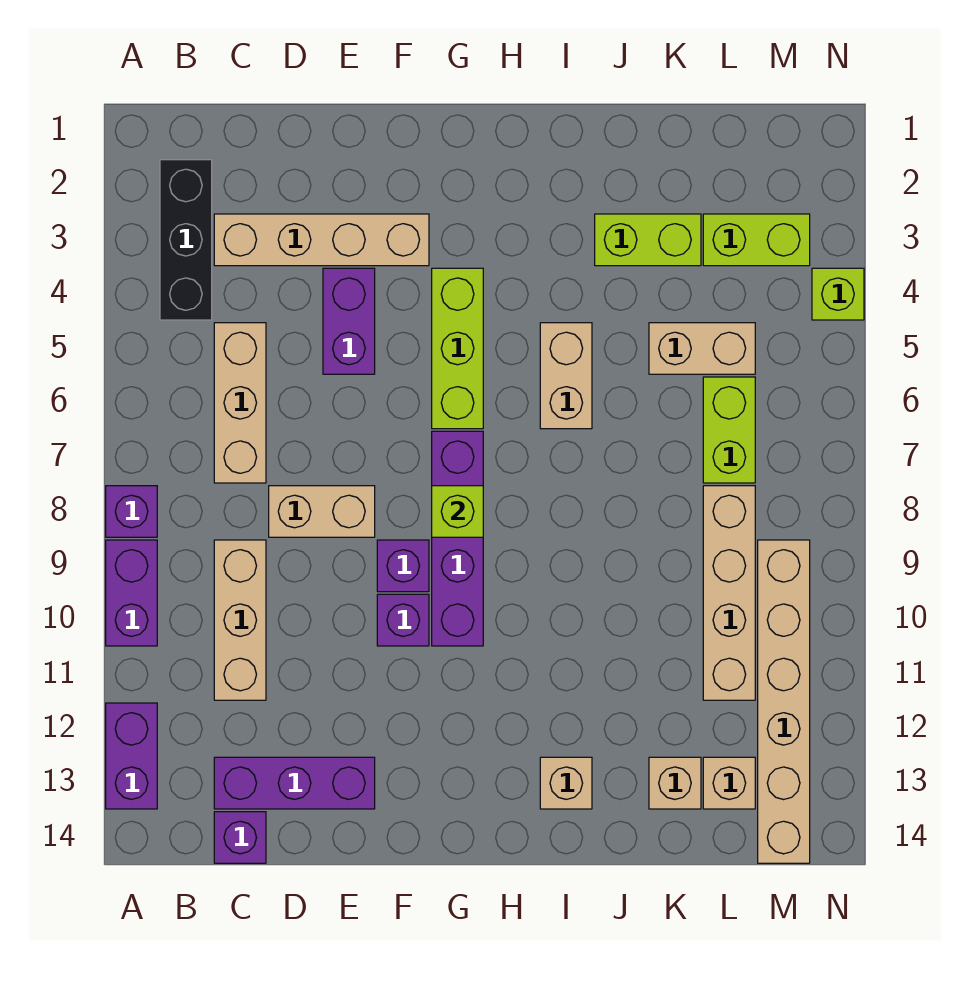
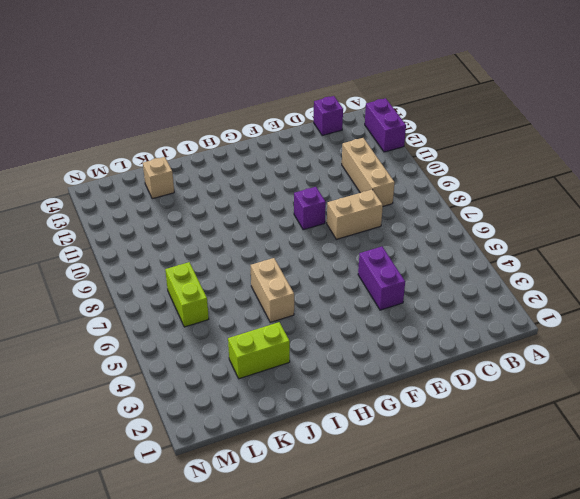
none -> purple brick A8 level 1
none -> purple brick A9:A10 level 1
none -> black brick B2:B4 level 1

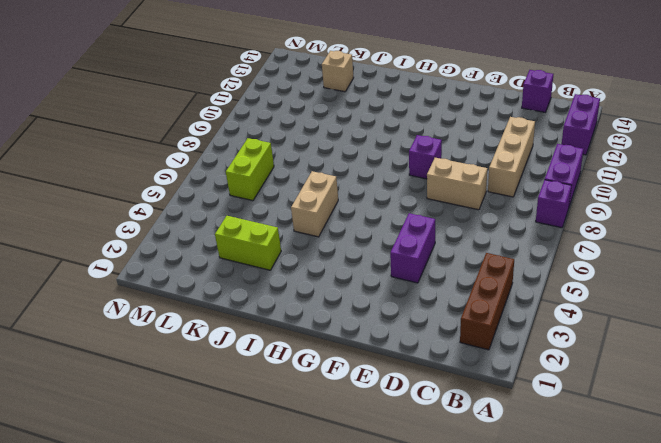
brown brick B2:B4 level 1 -> black brick B2:B4 level 1
none -> tan brick C3:F3 level 1
none -> tan brick C5:C7 level 1
none -> purple brick C13:E13 level 1

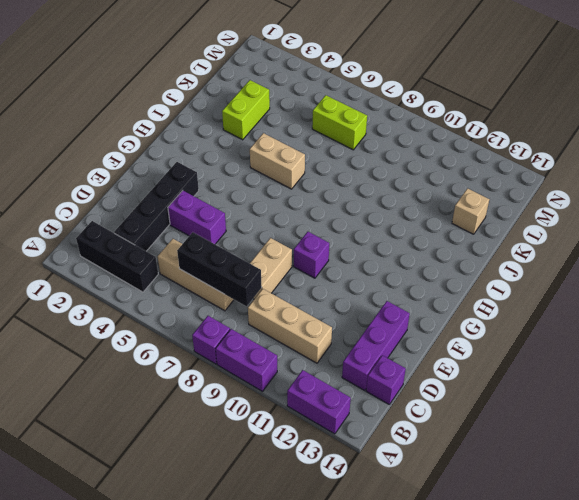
black brick C3:F3 level 1 -> tan brick C3:F3 level 1
black brick C6:C8 level 2 -> none
none -> purple brick F10 level 1
none -> lime brick G4:G6 level 1
none -> purple brick G7:G10 level 1

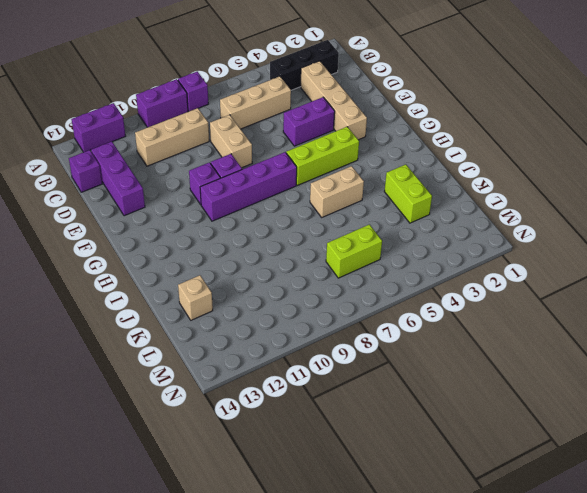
none -> tan brick I13 level 1
none -> tan brick K5:L5 level 1
none -> lime brick L3:M3 level 1

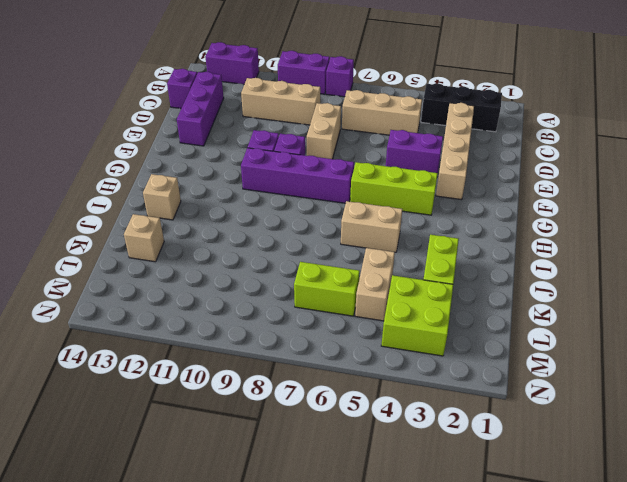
lime brick L3:M4 level 1 -> lime brick L3:M3 level 1
none -> tan brick L8:L11 level 1
none -> tan brick L13 level 1
none -> tan brick M9:M14 level 1

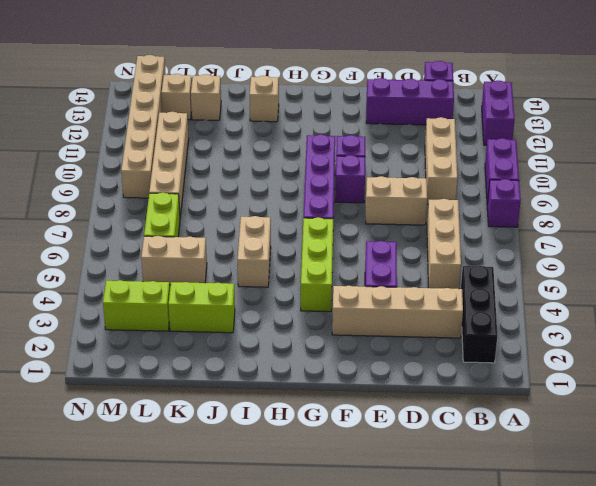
none -> lime brick N4 level 1
none -> lime brick G8 level 2

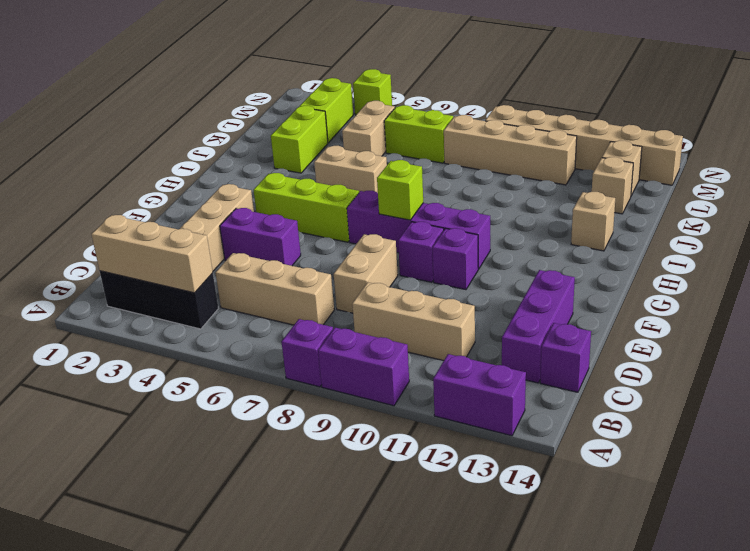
tan brick B2:B4 level 2 -> none

